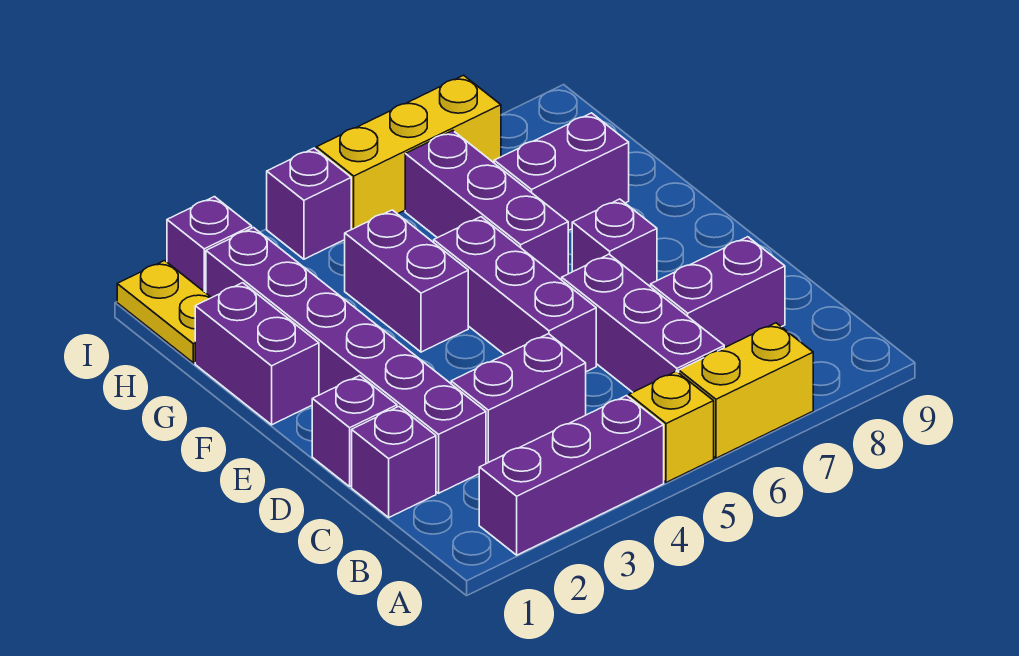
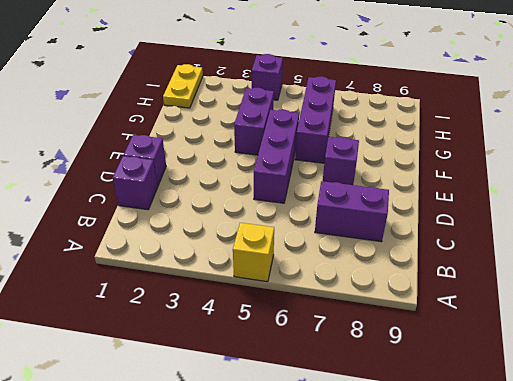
none -> purple brick A2:A4 level 1
none -> yellow brick A6:A7 level 1
none -> purple brick B6:D6 level 1

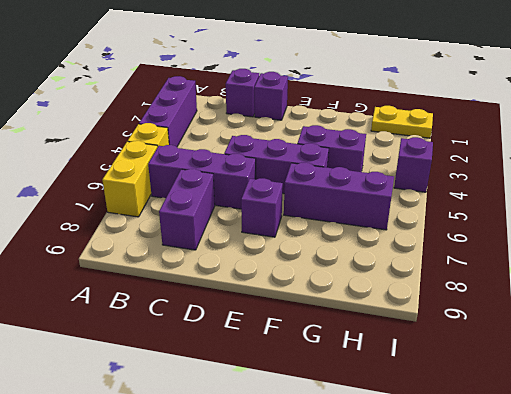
none -> purple brick C2:H2 level 1
none -> purple brick C3:C4 level 1
none -> purple brick F1:G1 level 1

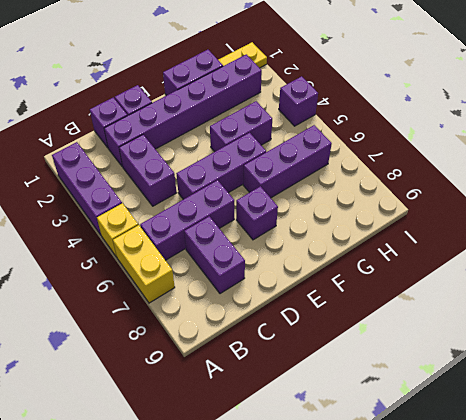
none -> purple brick G7:G8 level 1
none -> purple brick I2 level 1
none -> yellow brick I5:I7 level 1

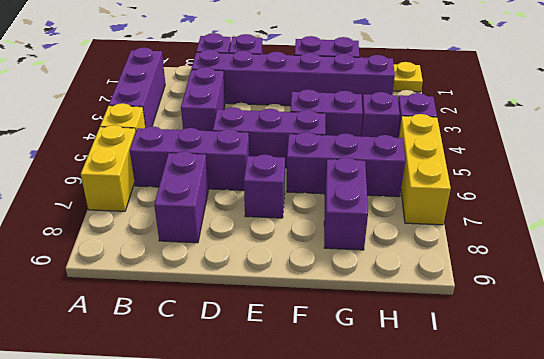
purple brick H4 level 1 -> purple brick I2 level 1

